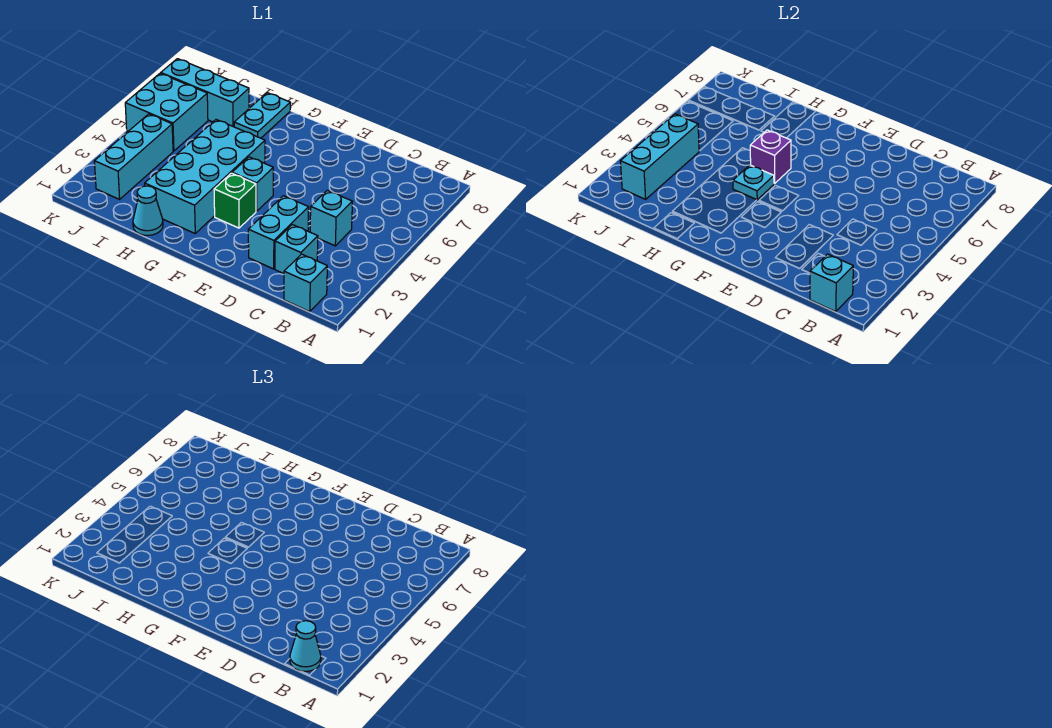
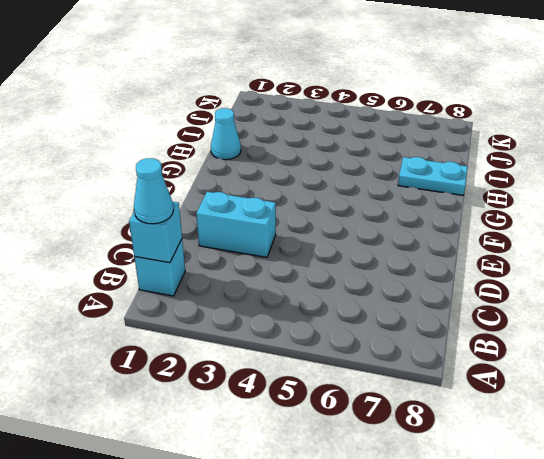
none -> cyan brick C2 level 1
none -> cyan brick C4 level 1
none -> green brick F3 level 1

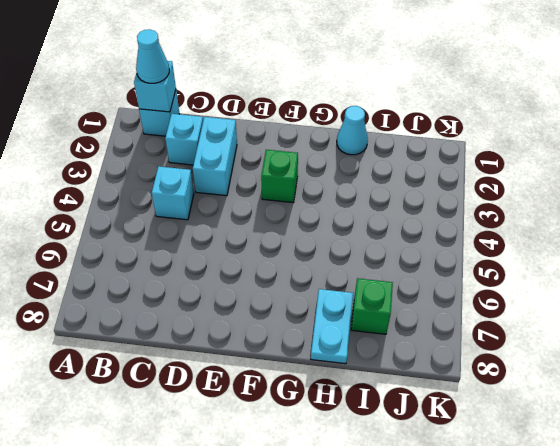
green brick I7 level 1 -> cyan brick I7:K7 level 1
none -> cyan brick F4 level 1
none -> cyan brick G2:H5 level 1
none -> cyan brick J2:J4 level 1

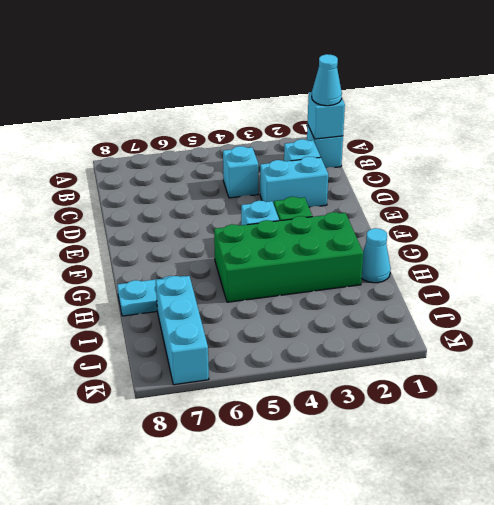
green brick G2:H5 level 1 -> cyan brick G2:H5 level 1
none -> cyan brick J2:J4 level 1
none -> cyan brick J5:K6 level 1
none -> cyan plate G4 level 2

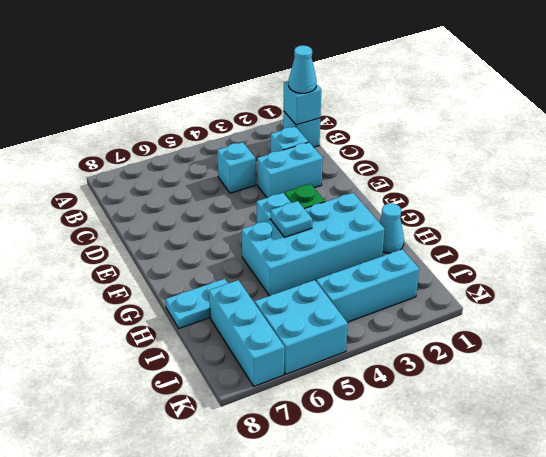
none -> purple brick G5 level 2
none -> cyan brick J2:J4 level 2

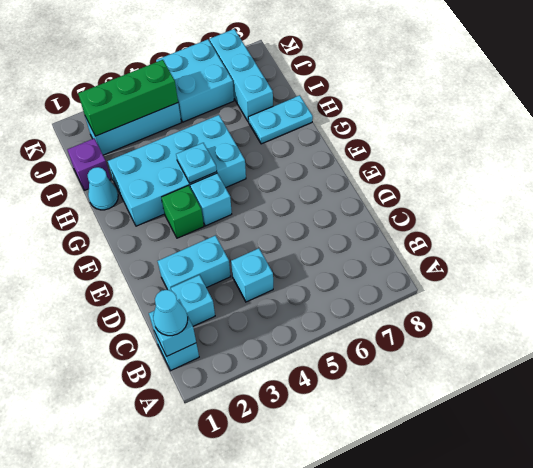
purple brick I1 level 1 -> purple brick G5 level 2
green brick J2:J4 level 2 -> cyan brick J2:J4 level 2

